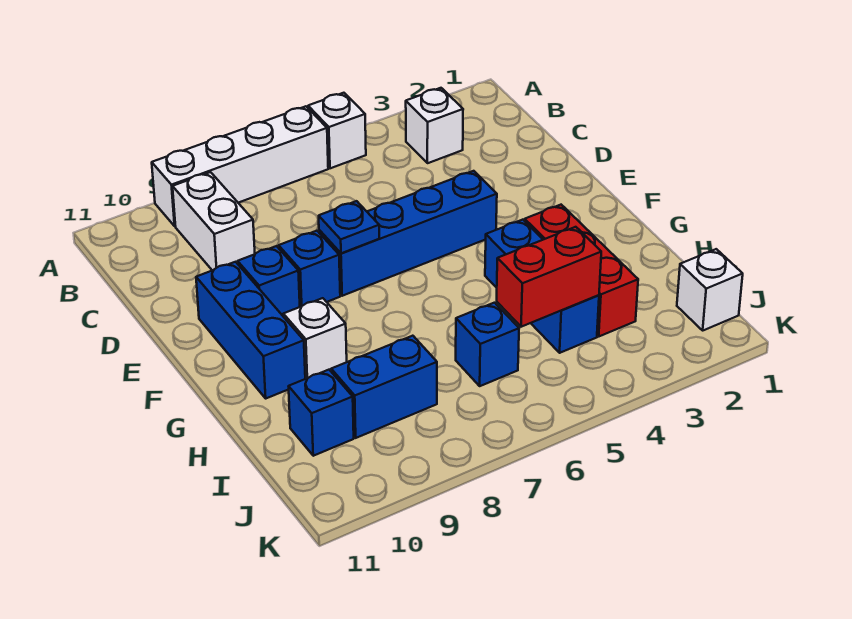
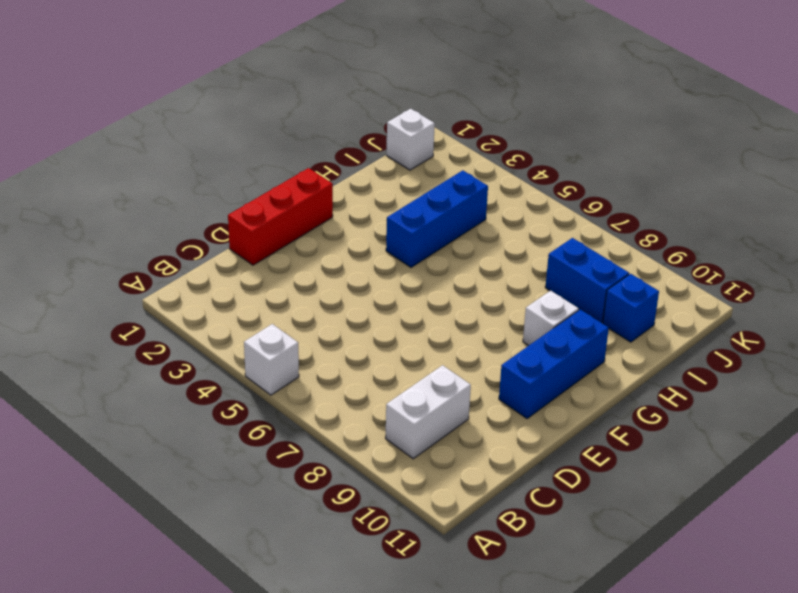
red brick D1:F1 level 1 -> red brick G3:I3 level 1
none -> white brick A6:A9 level 1
none -> white brick B3 level 1
none -> blue brick E4:E7 level 1

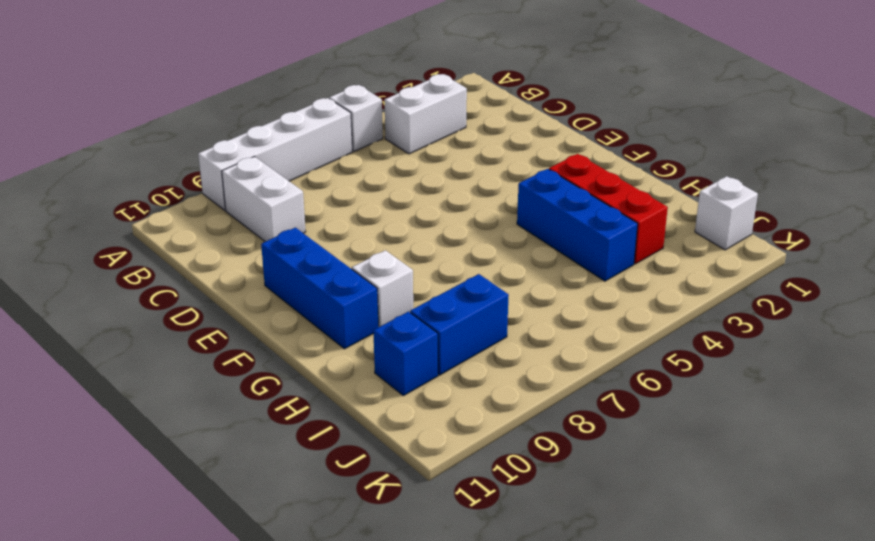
white brick B3:B4 level 1 -> white brick B3 level 1
none -> blue brick E4:E7 level 1
none -> blue brick E8 level 1
none -> blue brick E9 level 1

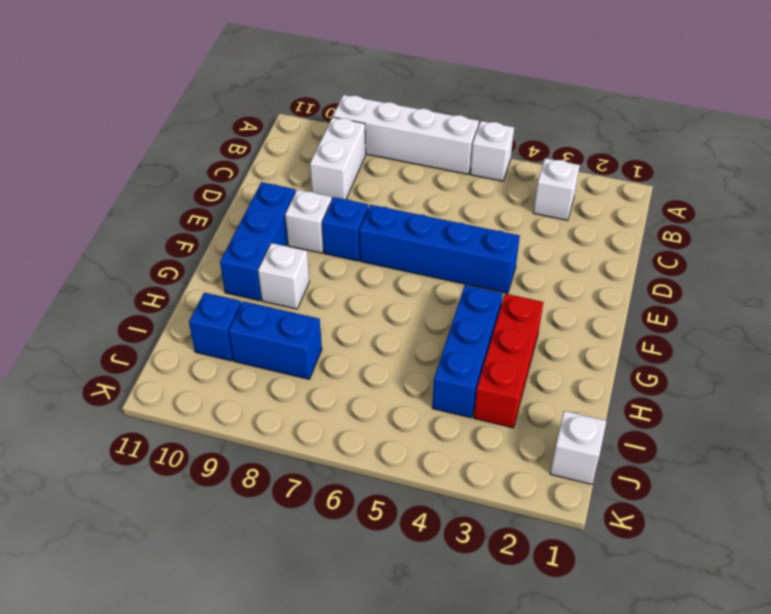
white brick E9 level 1 -> blue brick E9 level 1
none -> blue brick I6 level 1
none -> blue plate E7 level 2
none -> red brick I4:I5 level 2

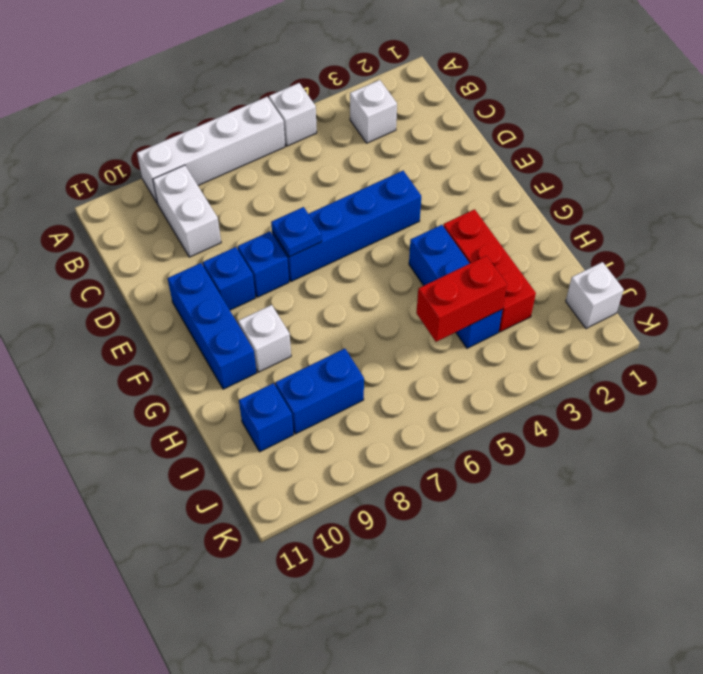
none -> blue brick I6 level 1

